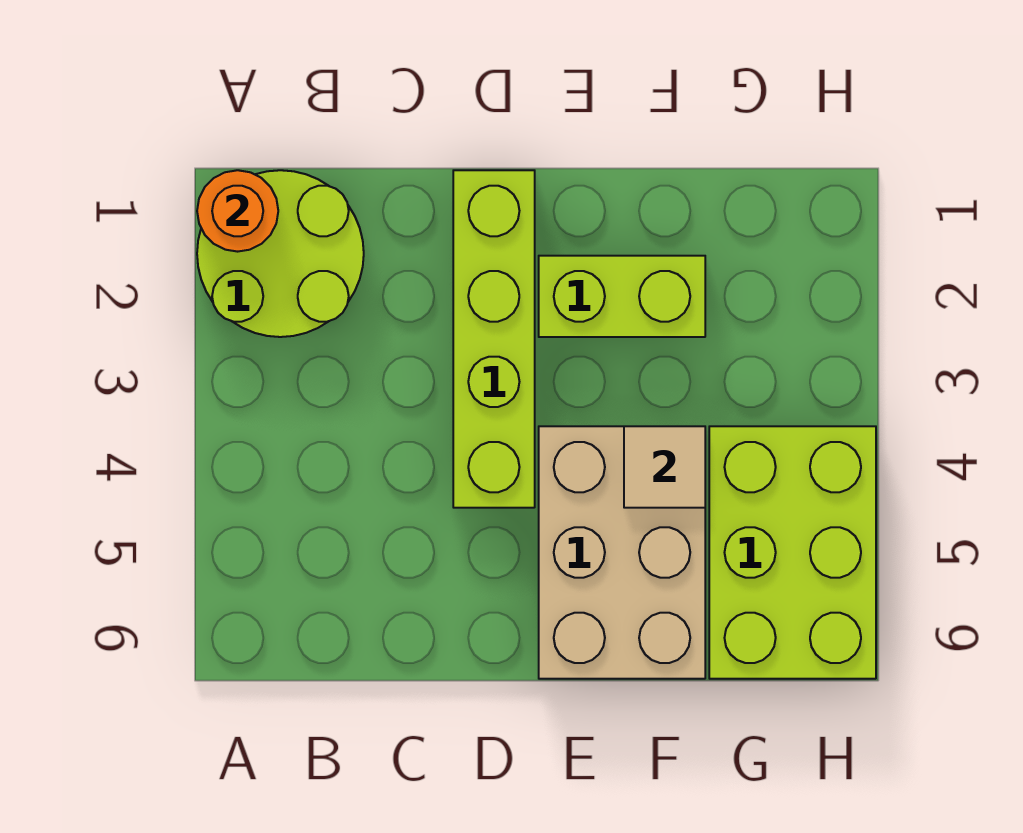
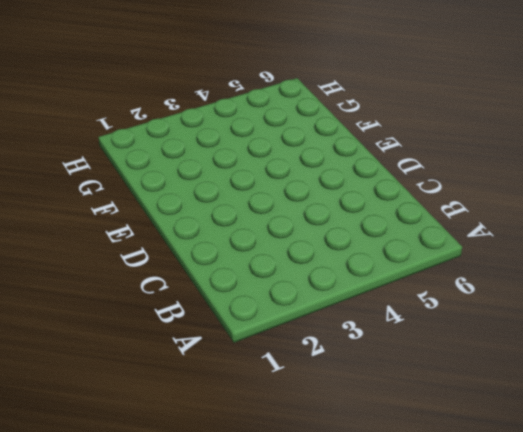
none -> lime round brick A1:B2 level 1
none -> lime brick D1:D4 level 1

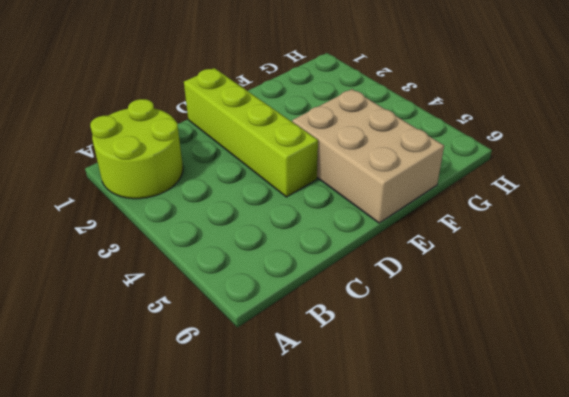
none -> lime brick E2:F2 level 1
none -> lime brick G4:H6 level 1

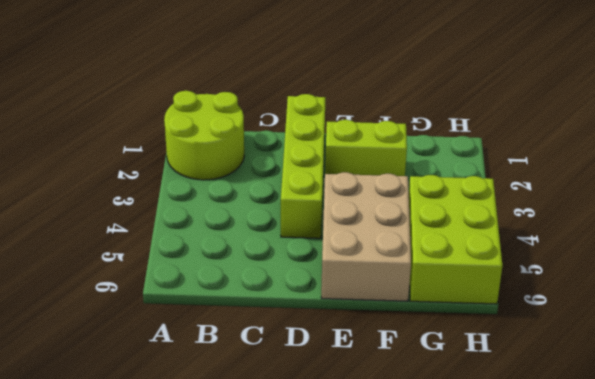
none -> orange round brick A1 level 2
none -> tan tile F4 level 2

